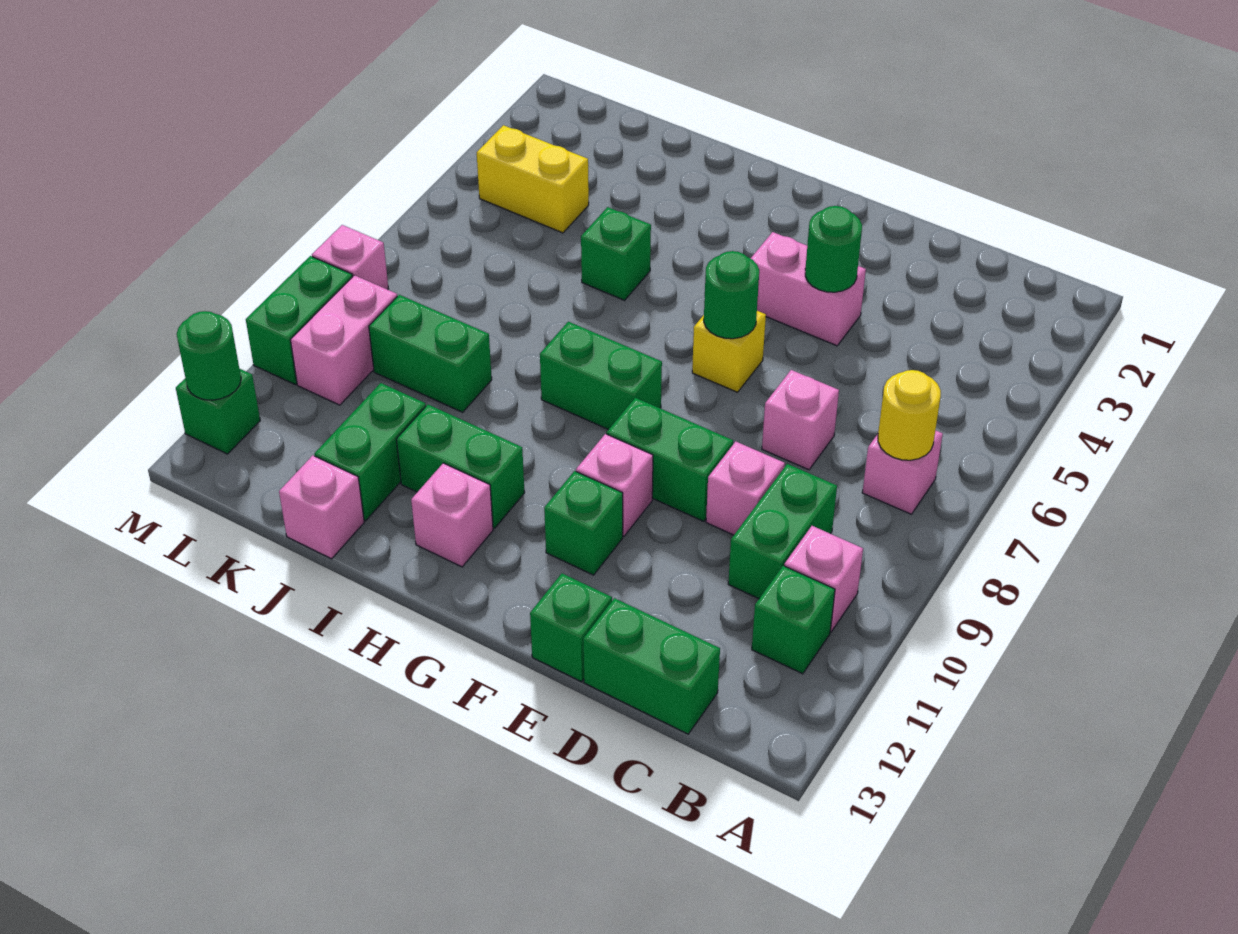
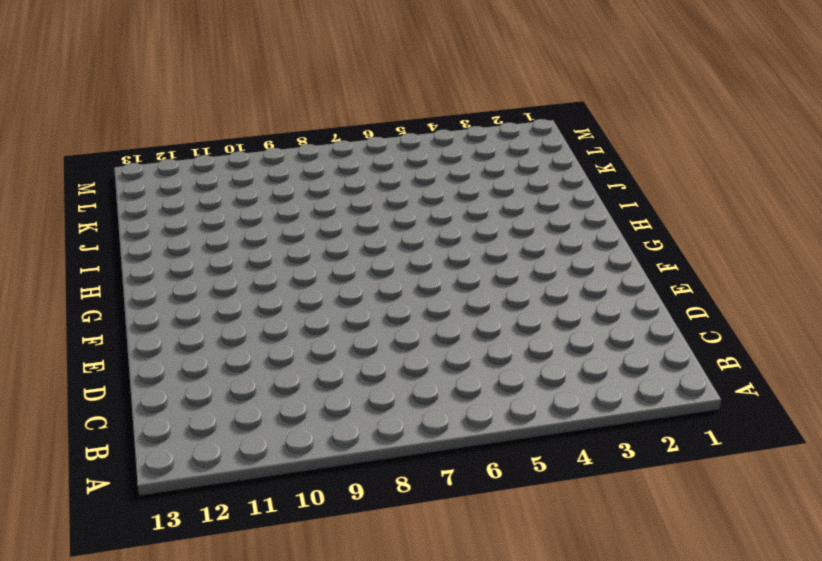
none -> pink brick B7 level 1
none -> pink brick B10 level 1
none -> green brick B11 level 1

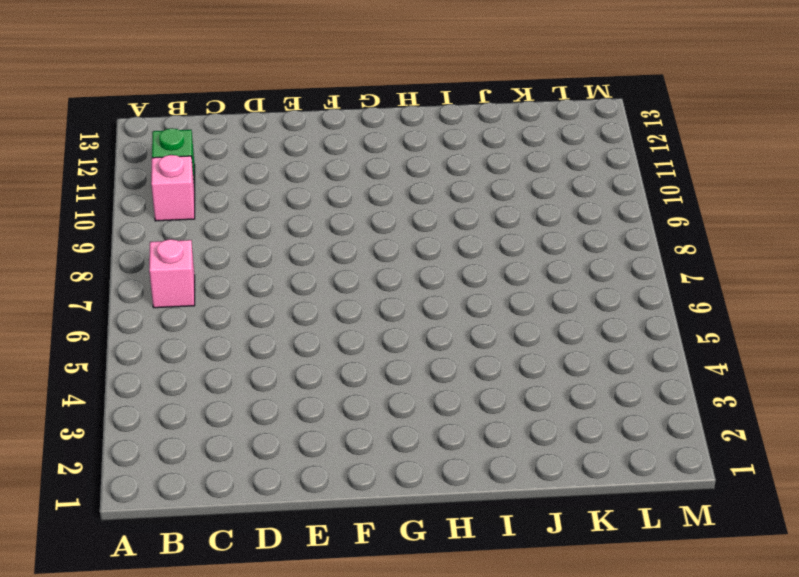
none -> green brick C9:C10 level 1
none -> green brick C13:D13 level 1
none -> pink brick D7 level 1

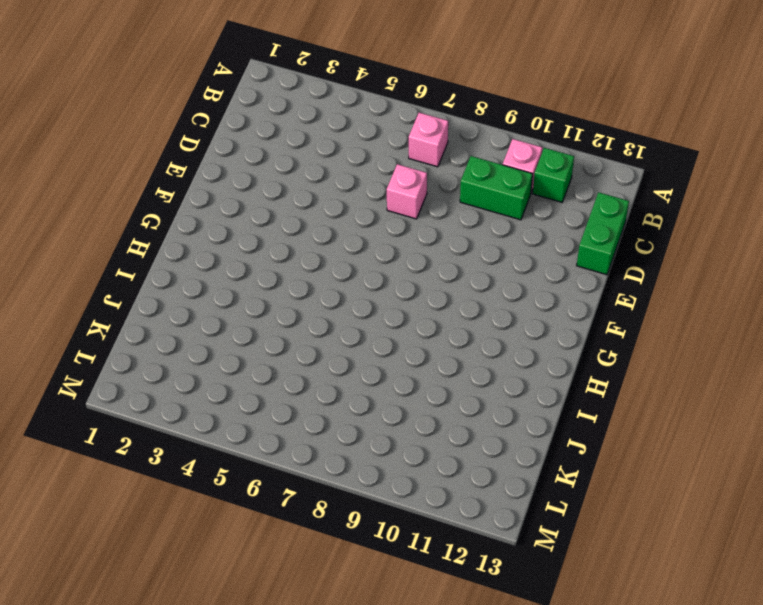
none -> pink brick D9 level 1
none -> pink brick E4:F4 level 1
none -> green brick E9:F9 level 1

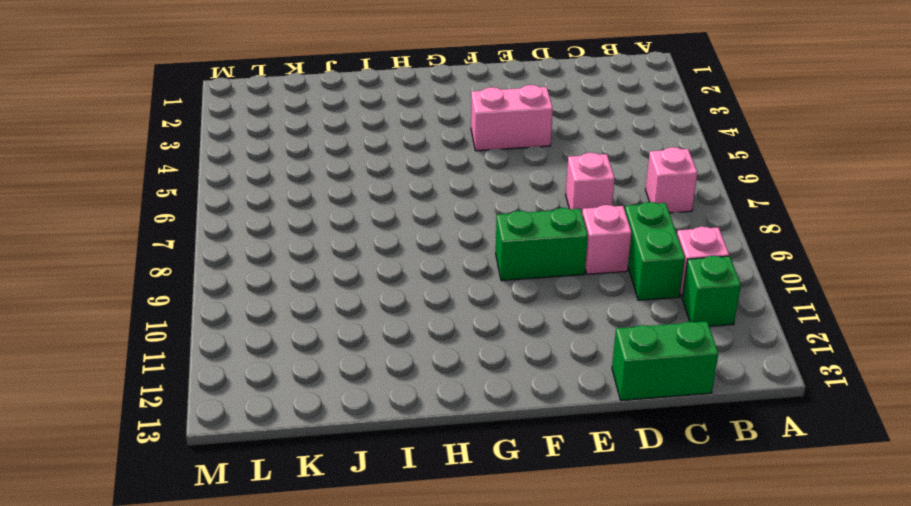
none -> green brick E13 level 1
none -> yellow brick F6 level 1
none -> pink brick F10 level 1

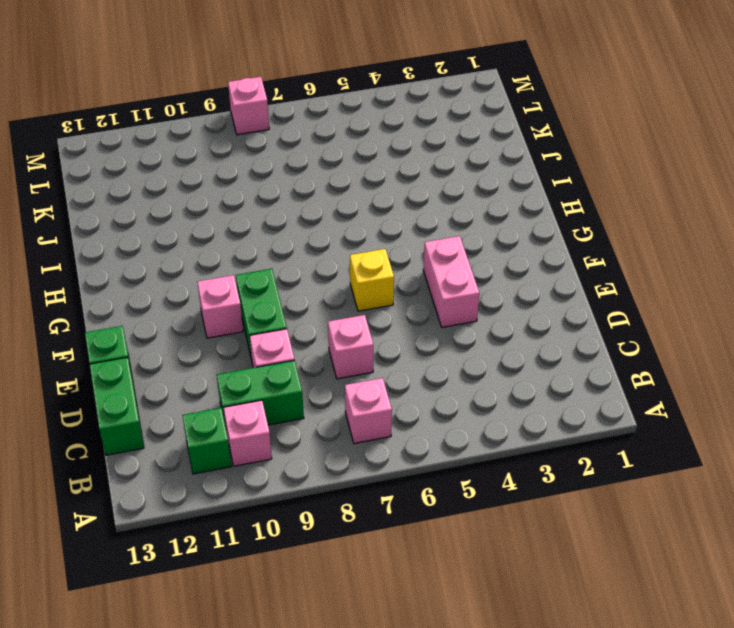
none -> green brick F11 level 1
none -> green brick G8:H8 level 1
none -> green brick H11:I11 level 1

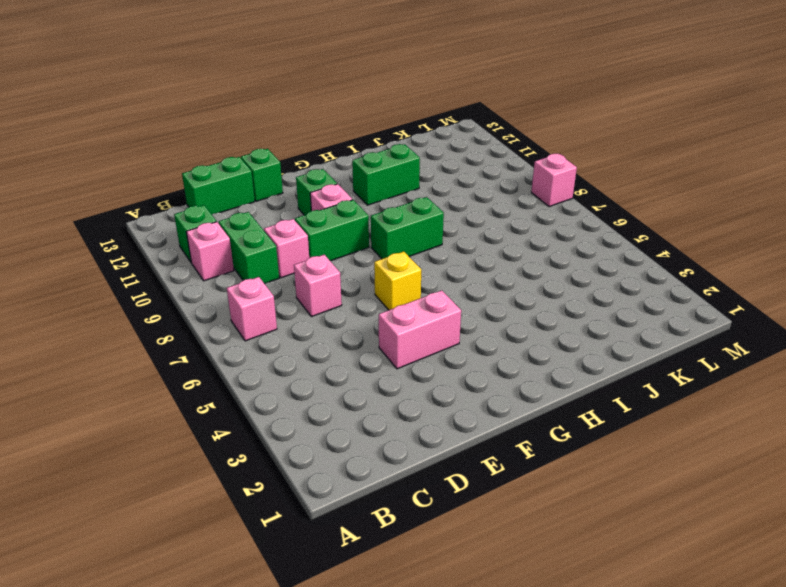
none -> pink brick H12 level 1
none -> green brick I5 level 1
none -> green brick J9:K9 level 1

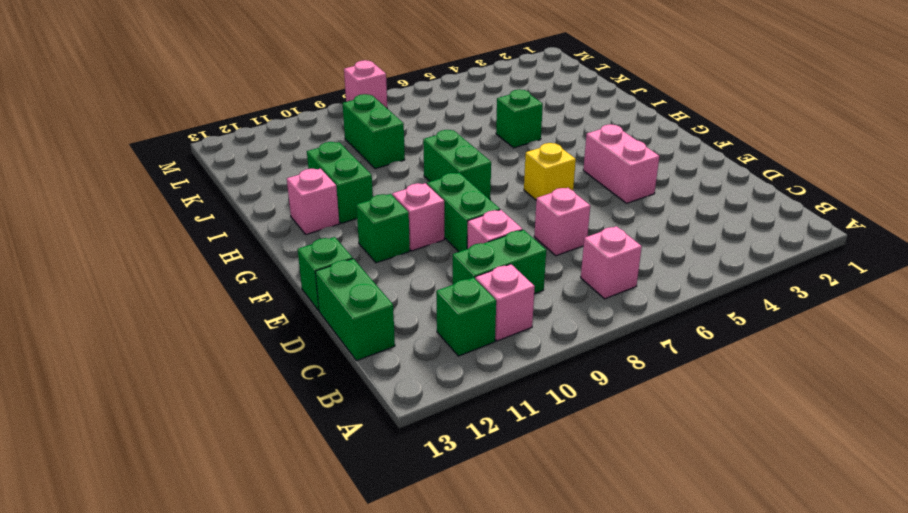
none -> green brick J11:J12 level 1
none -> pink brick J13 level 1
none -> yellow brick K4:L4 level 1

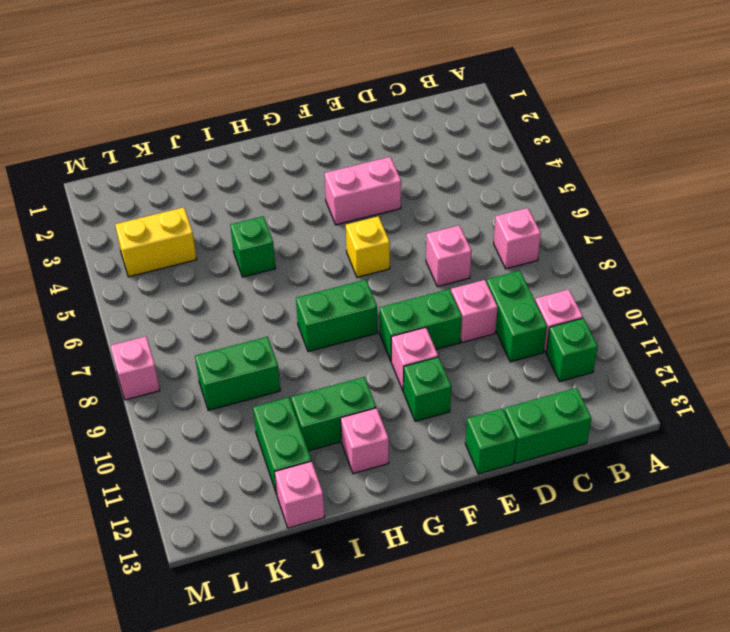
none -> pink brick L9:L10 level 1
none -> green brick M9:M10 level 1
none -> green brick M12 level 1

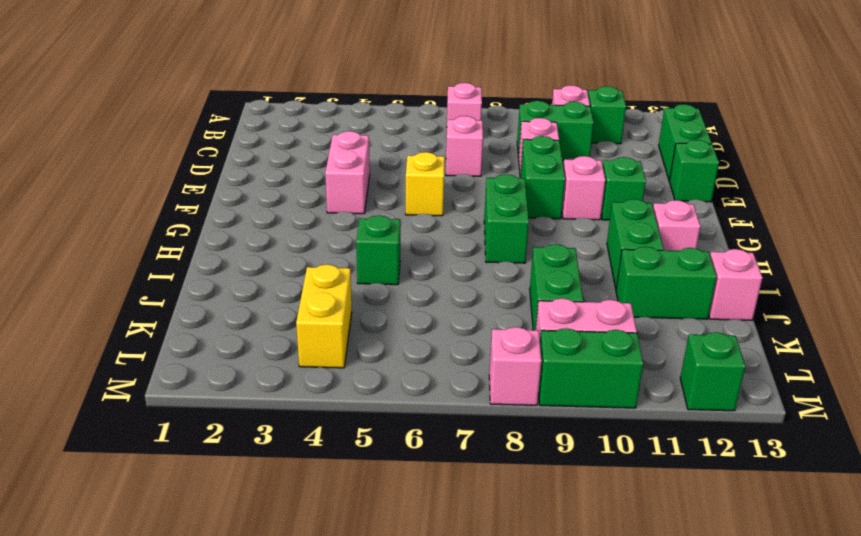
none -> yellow round brick B7 level 2
none -> green round brick E4 level 2
none -> green round brick F6 level 2

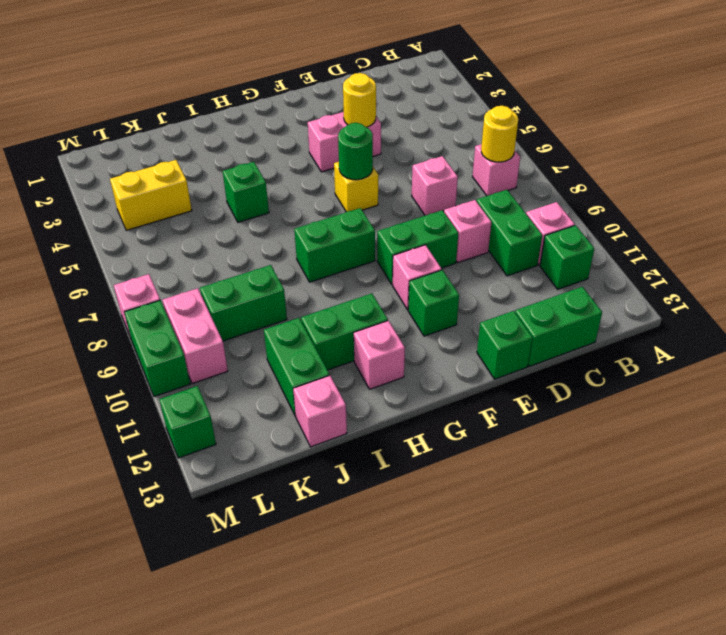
yellow round brick E4 level 2 -> green round brick E4 level 2
none -> green round brick M12 level 2

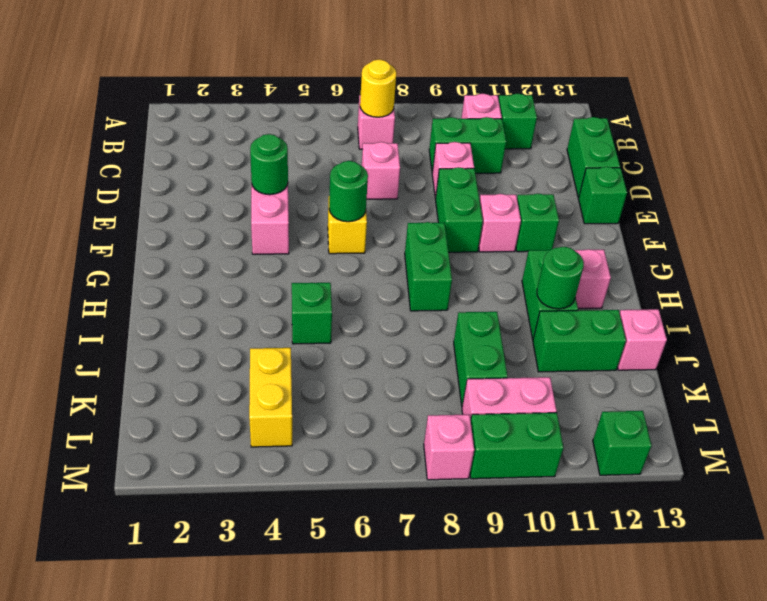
green round brick I11 level 2 -> green round brick M12 level 2

